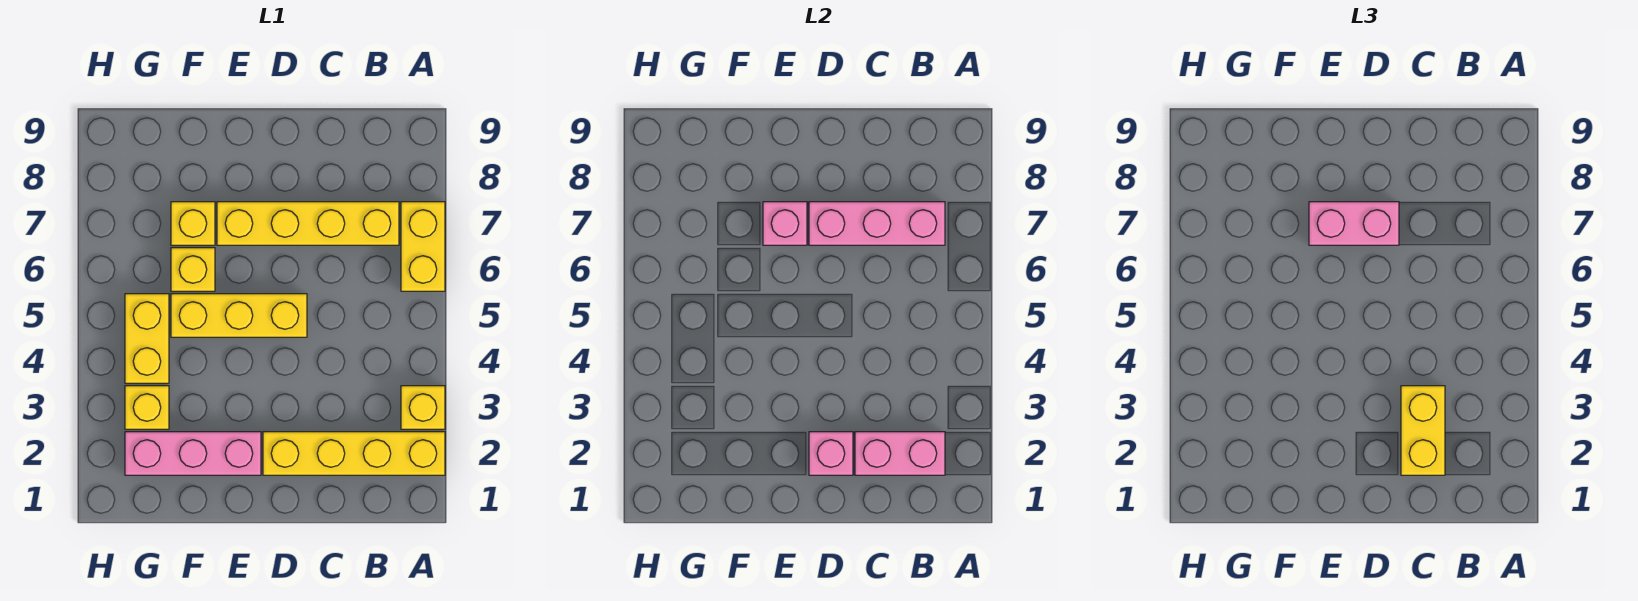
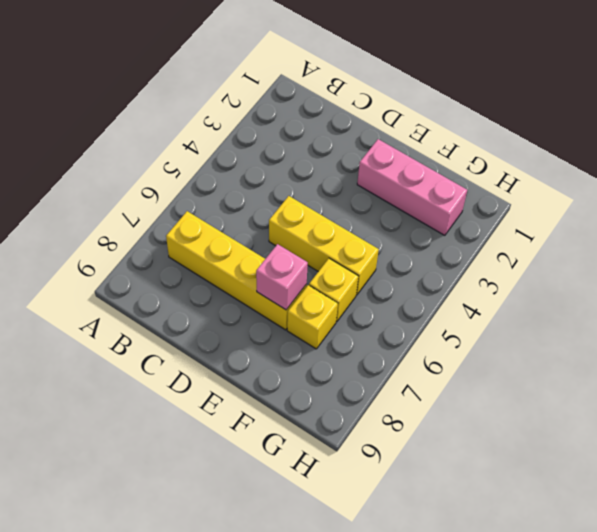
none -> yellow brick A2:D2 level 1
none -> yellow brick A3 level 1
none -> yellow brick A6:A7 level 1

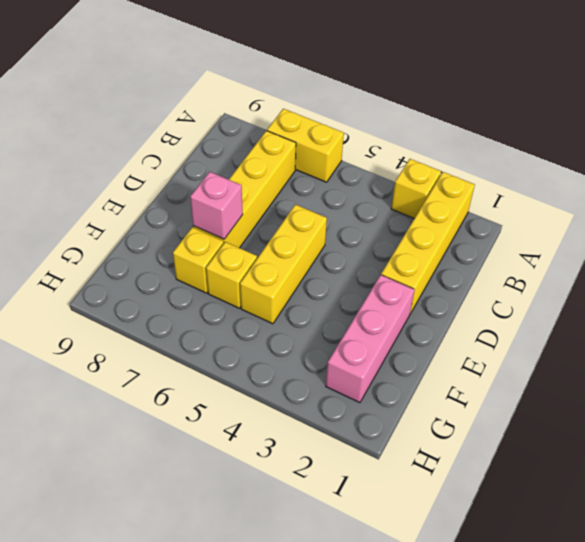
none -> yellow brick G3 level 1
none -> yellow brick G4:G5 level 1
none -> pink brick B2:C2 level 2

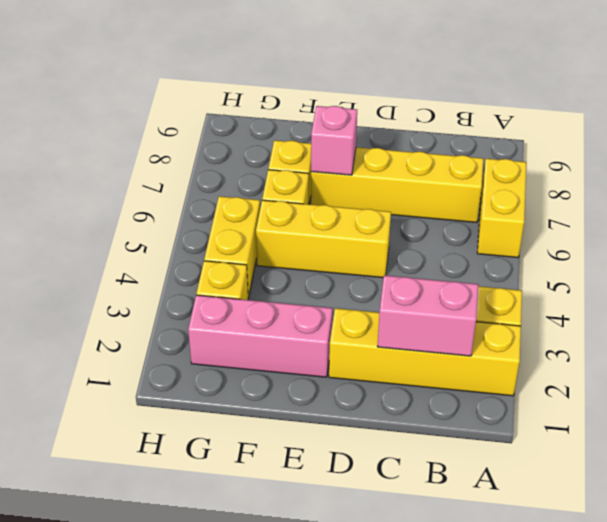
none -> pink brick B7:D7 level 2
none -> pink brick D2 level 2
none -> yellow brick C2:C3 level 3

